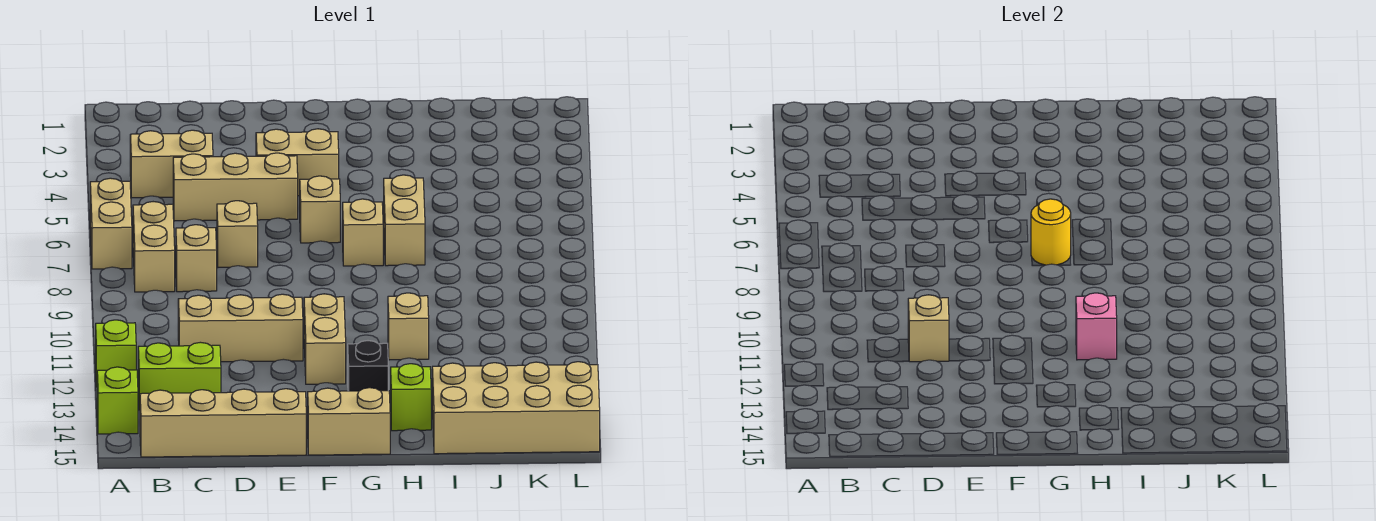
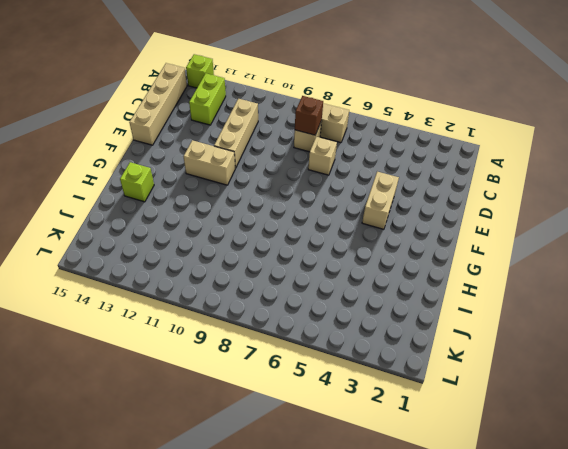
brown brick C8 level 2 -> none
none -> tan brick A6:A7 level 1
none -> lime brick A12 level 1
none -> tan brick B4:C4 level 1

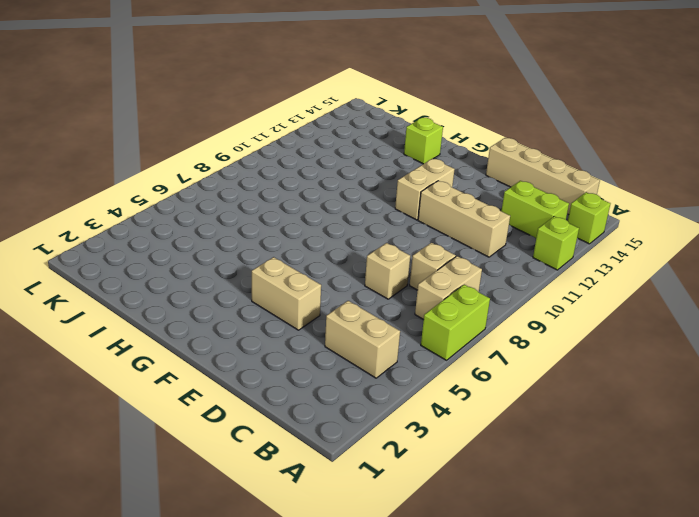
lime brick A6:A7 level 1 -> tan brick A6:A7 level 1
none -> tan brick C5:E5 level 1
none -> tan brick F6 level 1
none -> tan brick F15:G15 level 1

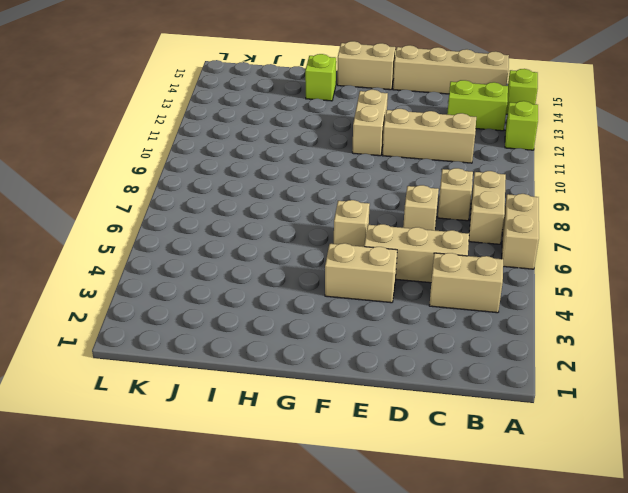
none -> tan brick G7 level 1
none -> black brick G13 level 1
none -> tan brick H6:H7 level 1

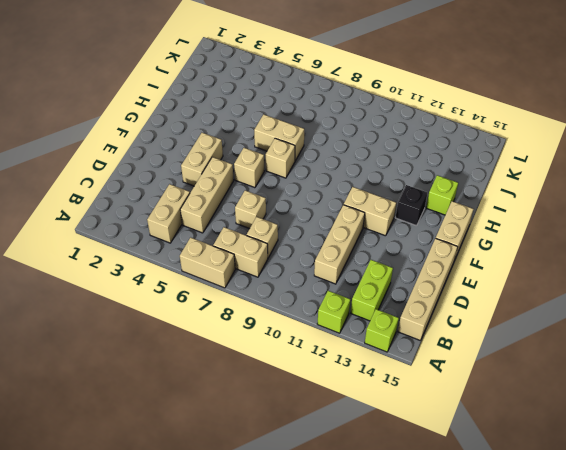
none -> tan brick H11 level 1
none -> tan brick I14:L15 level 1
none -> tan brick D11 level 2

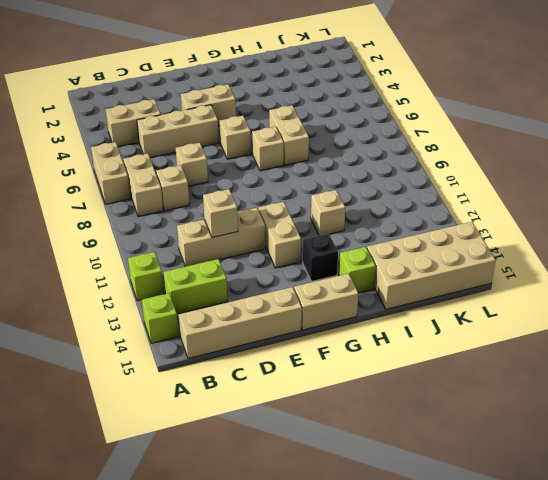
none -> yellow round brick G7 level 2
none -> pink brick H11 level 2

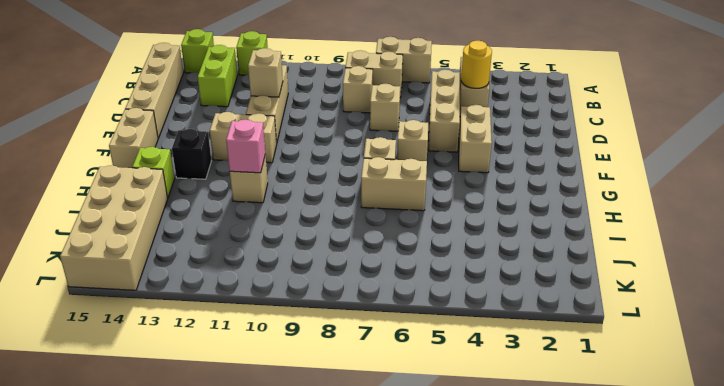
yellow round brick C4 level 2 -> yellow round brick G7 level 2

